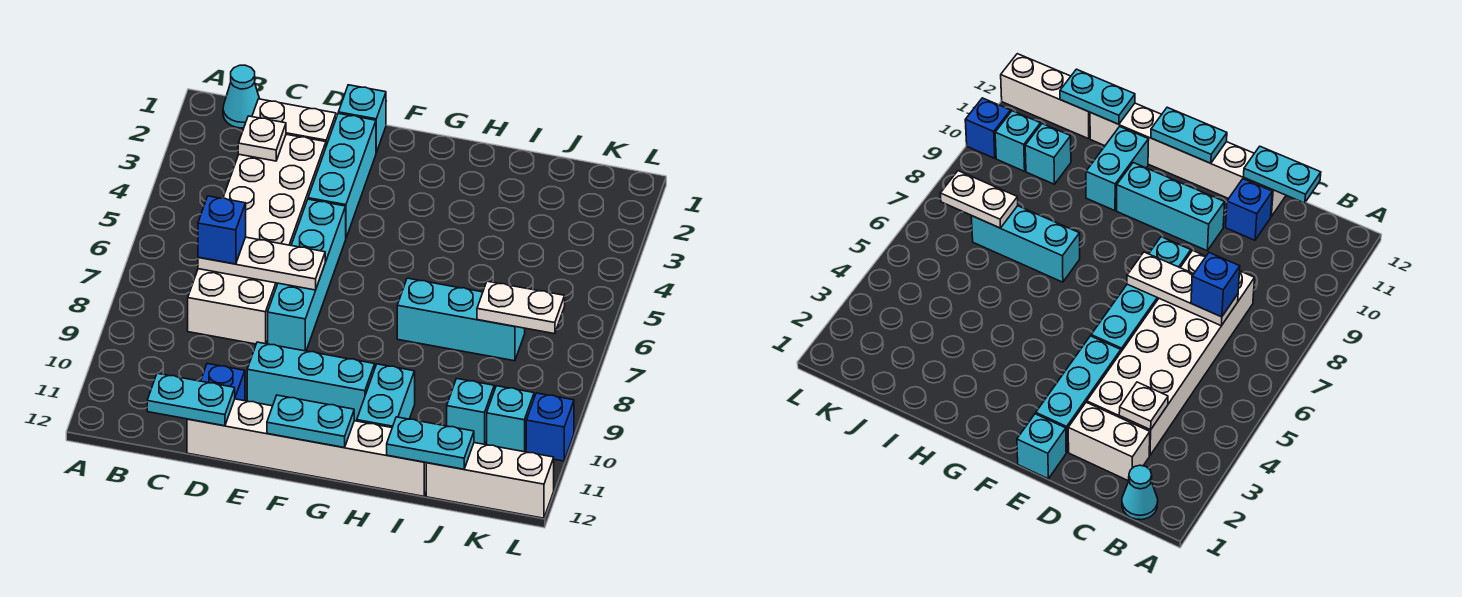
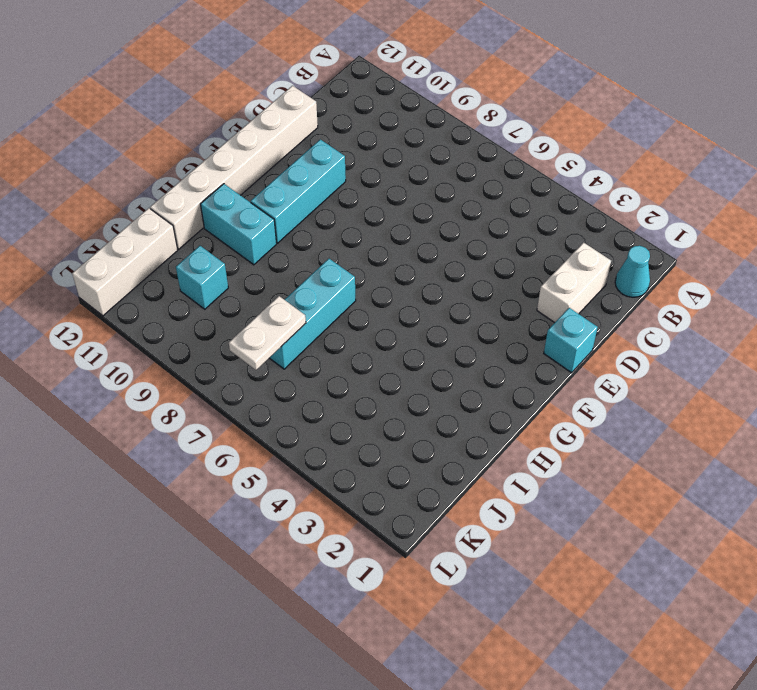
none -> white brick C3:D8 level 1
none -> blue brick D11 level 1
none -> cyan brick E2:E4 level 1

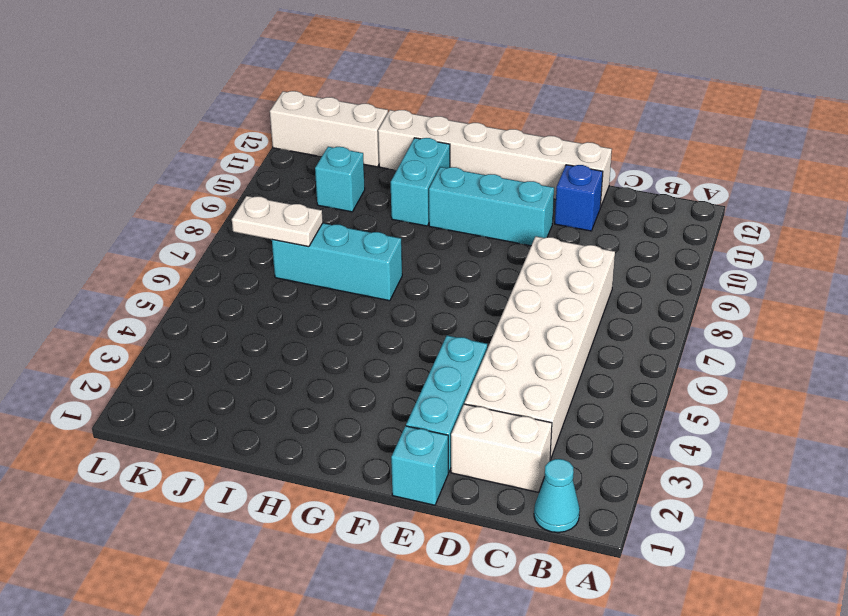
none -> cyan brick E5:E8 level 1
none -> cyan brick K10 level 1
none -> blue brick L10 level 1

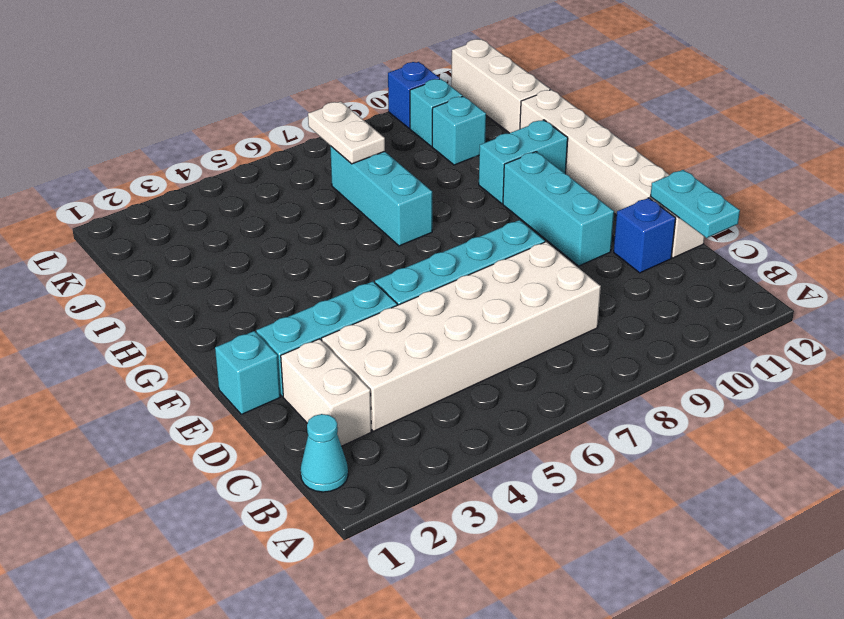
none -> white plate C3 level 2
none -> white plate C7:E7 level 2
none -> cyan plate F12:G12 level 2

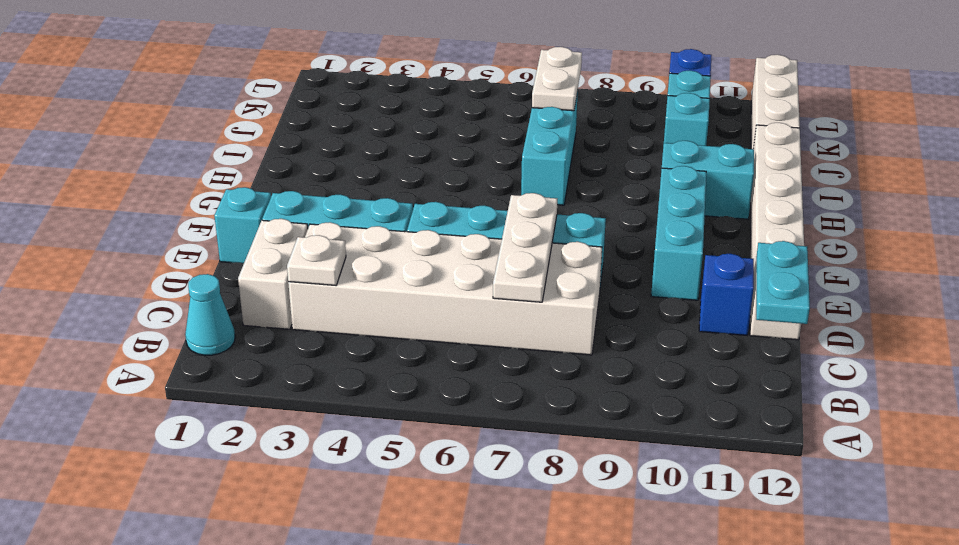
none -> cyan plate F12:G12 level 2
none -> cyan plate I12:J12 level 2
none -> blue brick C7 level 3

